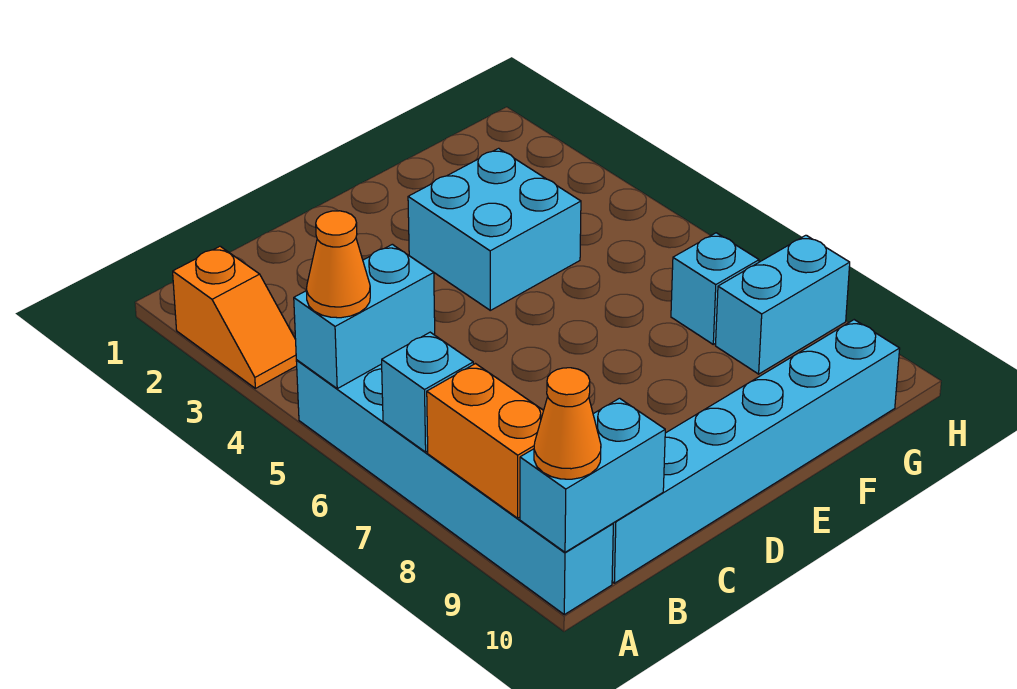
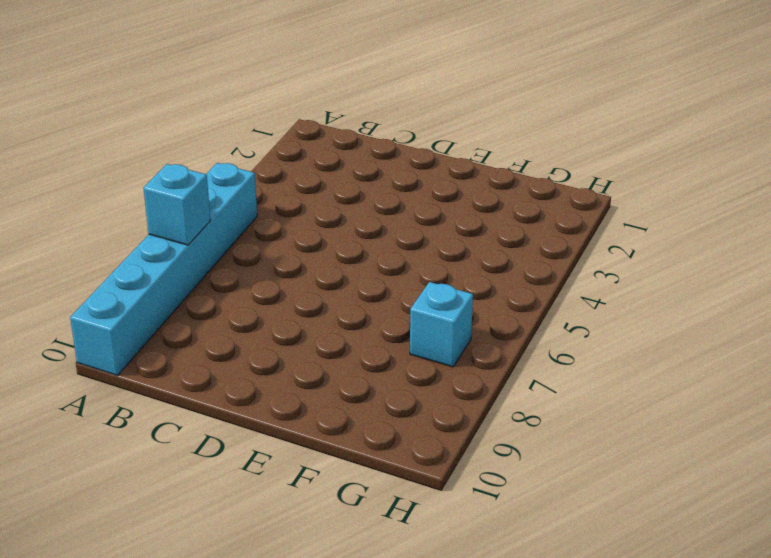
none -> orange slope A2:A3 level 1 top 2
none -> cyan brick B10:G10 level 1
none -> cyan brick E3:F4 level 1

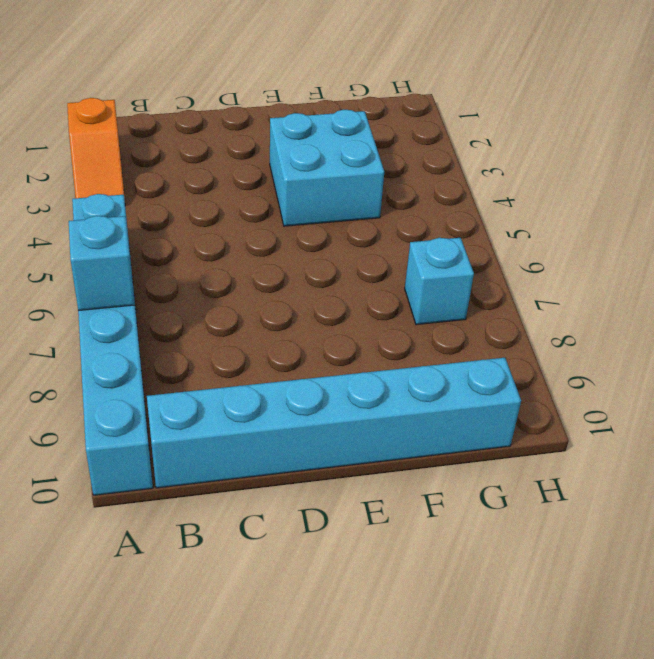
none -> cyan brick G8:H8 level 1
none -> cyan brick A5:B5 level 2
none -> orange brick A8:A9 level 2

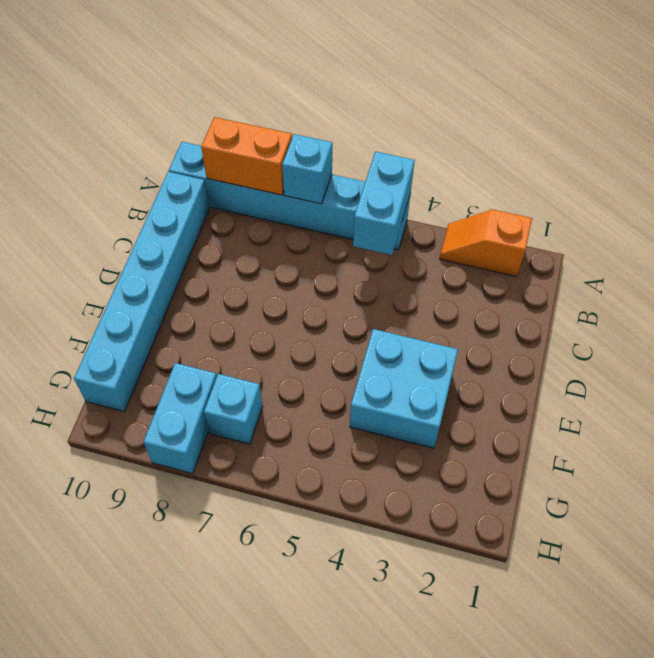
none -> cyan brick A10:B10 level 2
none -> orange cone A5 level 3
none -> orange cone A10 level 3

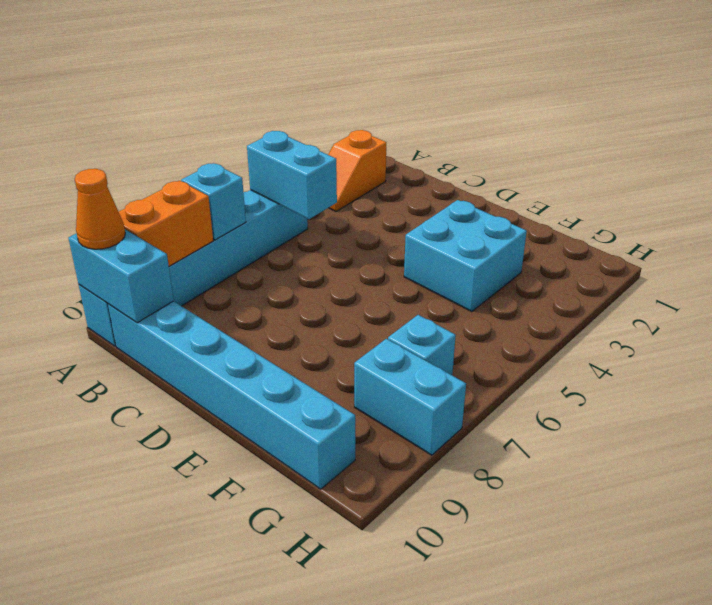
none -> orange cone A5 level 3

